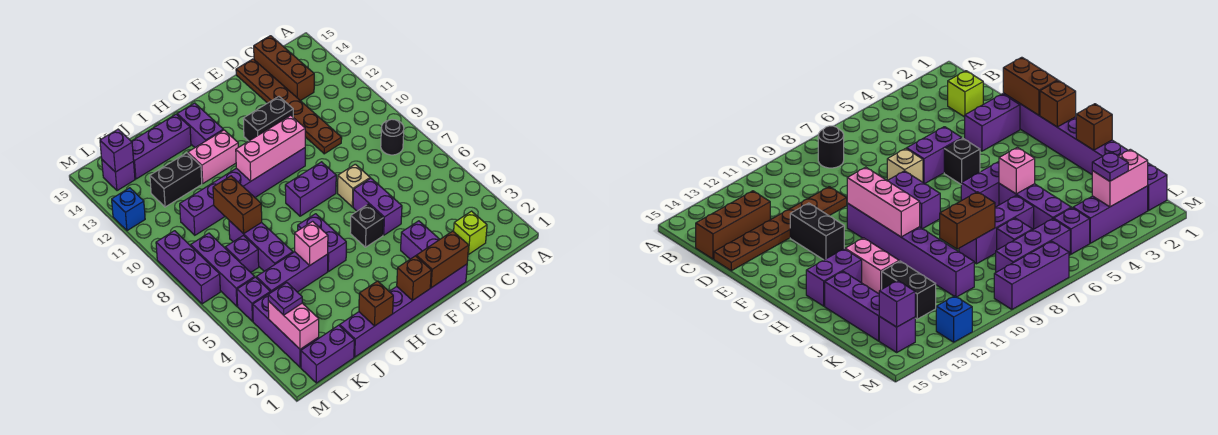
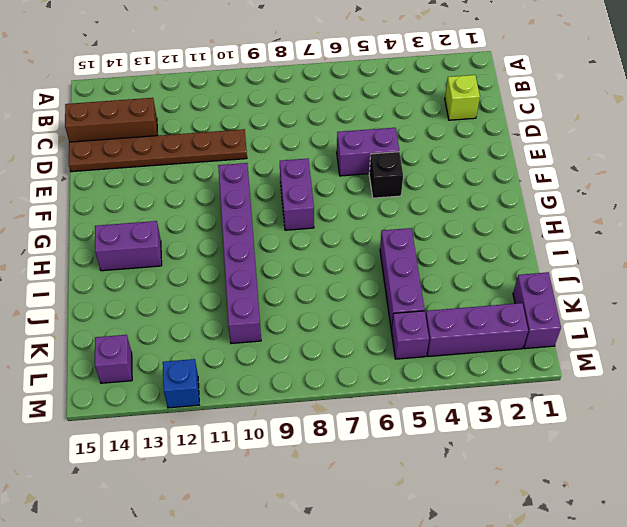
none -> black round brick B8 level 1
none -> purple brick E1:J1 level 1
none -> purple brick E2:E3 level 1
none -> tan brick E7 level 1

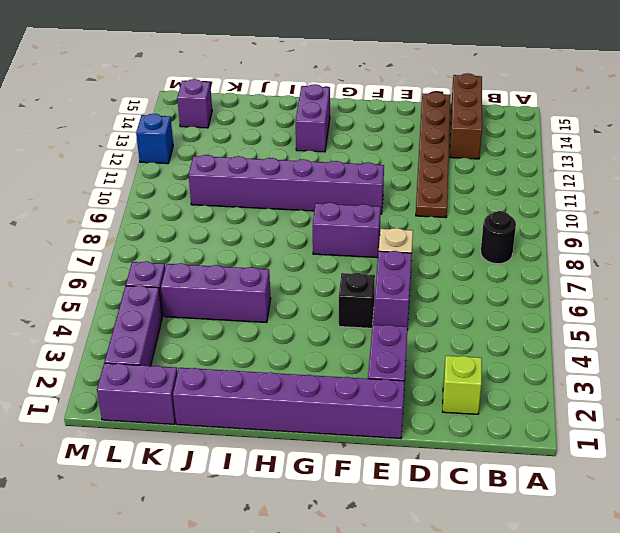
none -> black brick E12:F12 level 1
none -> purple brick H5:H6 level 1
none -> pink brick H12:I12 level 1
none -> purple brick I14:K14 level 1

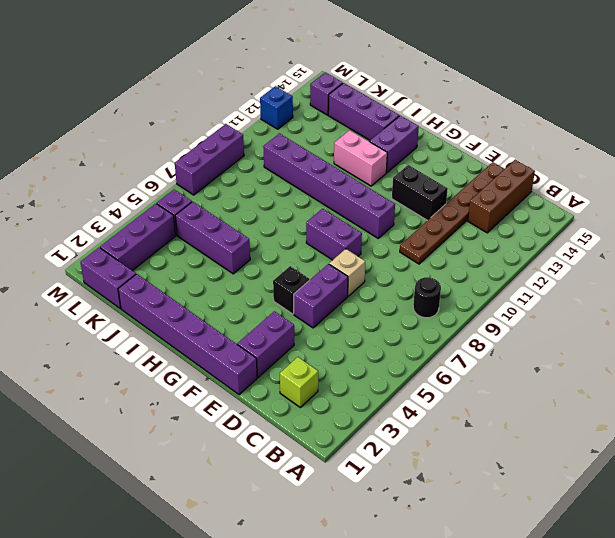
none -> purple brick H5:H6 level 1
none -> purple brick J6:J8 level 1
none -> black brick J12:K12 level 1
none -> purple brick K7 level 1

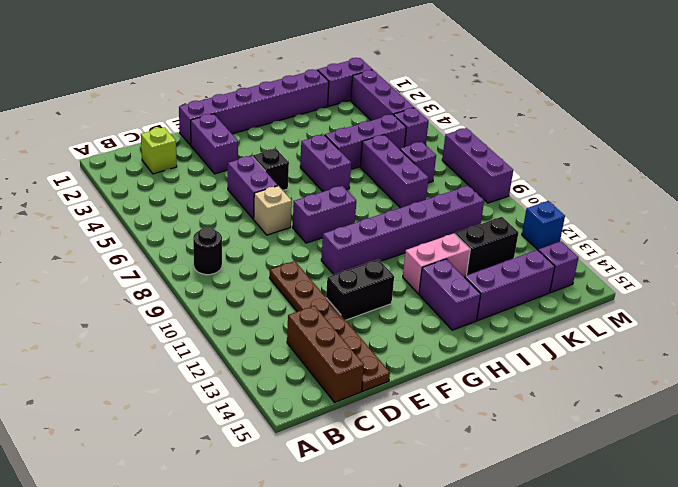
none -> purple brick L6:L8 level 1
none -> brown brick E1:F1 level 2
none -> pink brick F10:H10 level 2
none -> brown brick G1 level 2

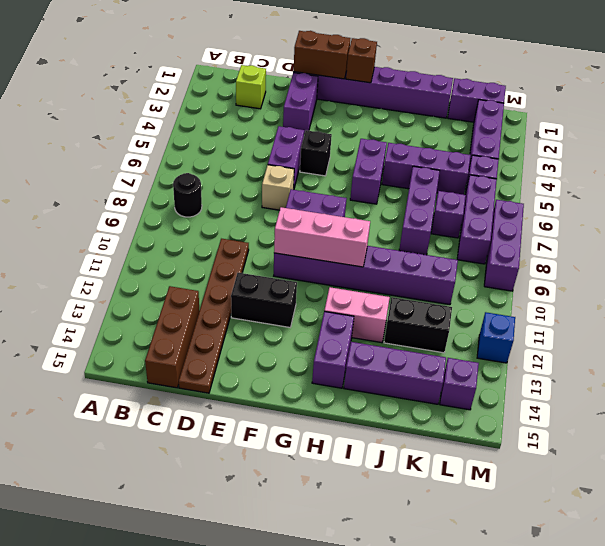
none -> brown brick I1 level 2
none -> pink brick I5 level 2
none -> brown brick J8:J9 level 2
none -> pink brick L2:L3 level 2

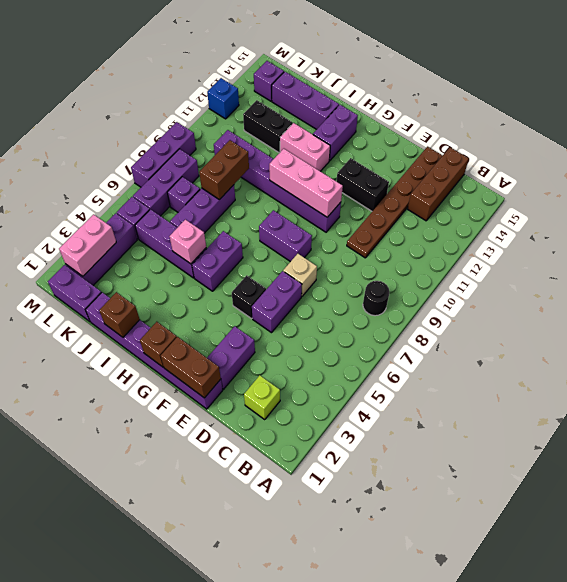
none -> purple brick L14 level 2
none -> purple plate L3 level 3

